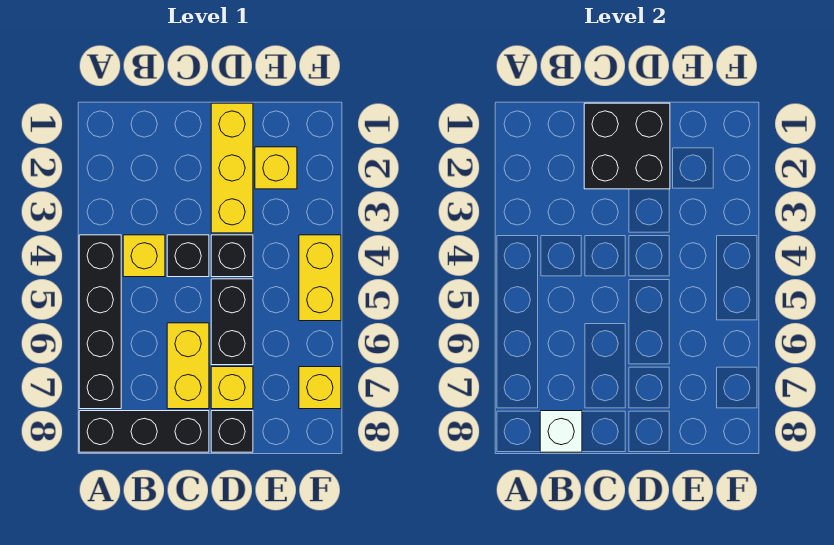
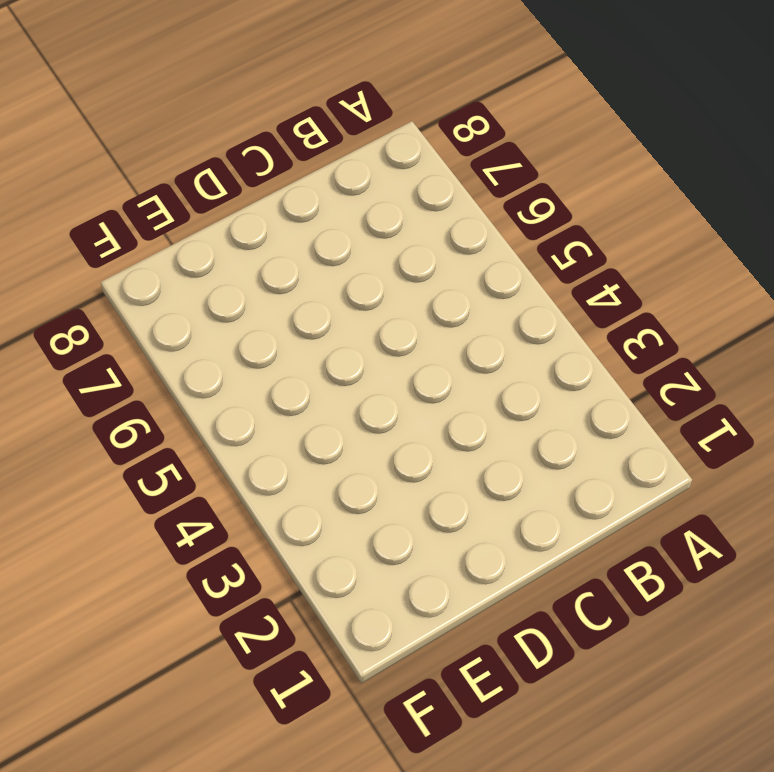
none -> black brick A4:A7 level 1
none -> black brick A8:C8 level 1
none -> yellow brick B4 level 1

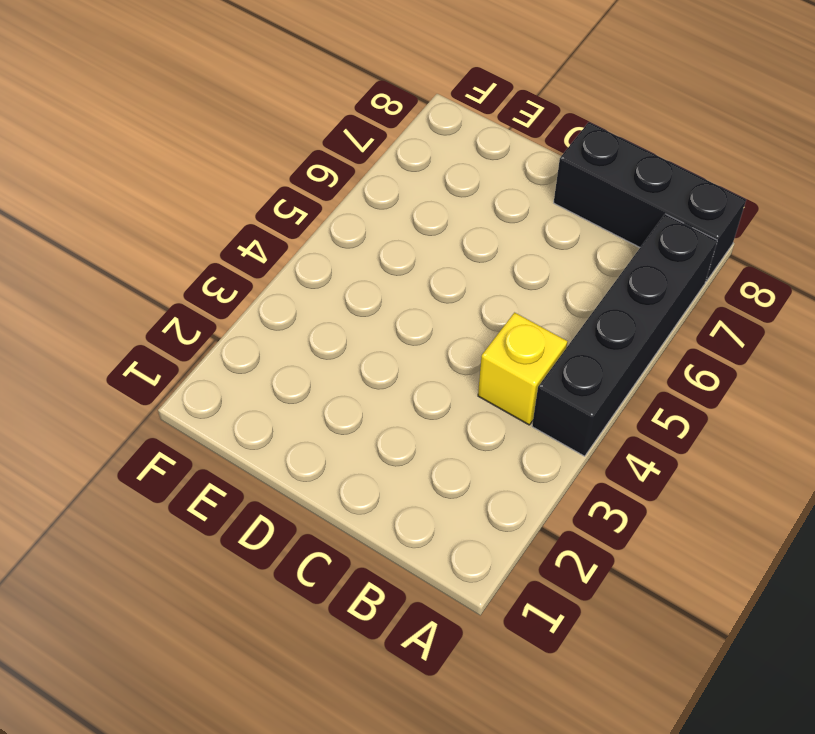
none -> black brick C4 level 1
none -> yellow brick C6:C7 level 1
none -> yellow brick D1:D3 level 1

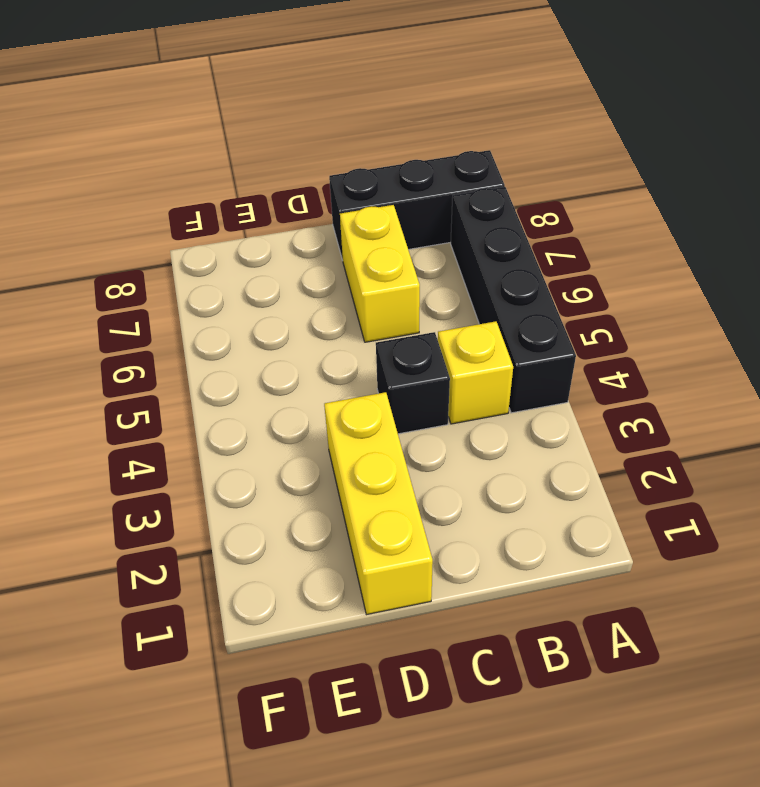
none -> black brick D4 level 1
none -> black brick D5:D6 level 1
none -> yellow brick D7 level 1

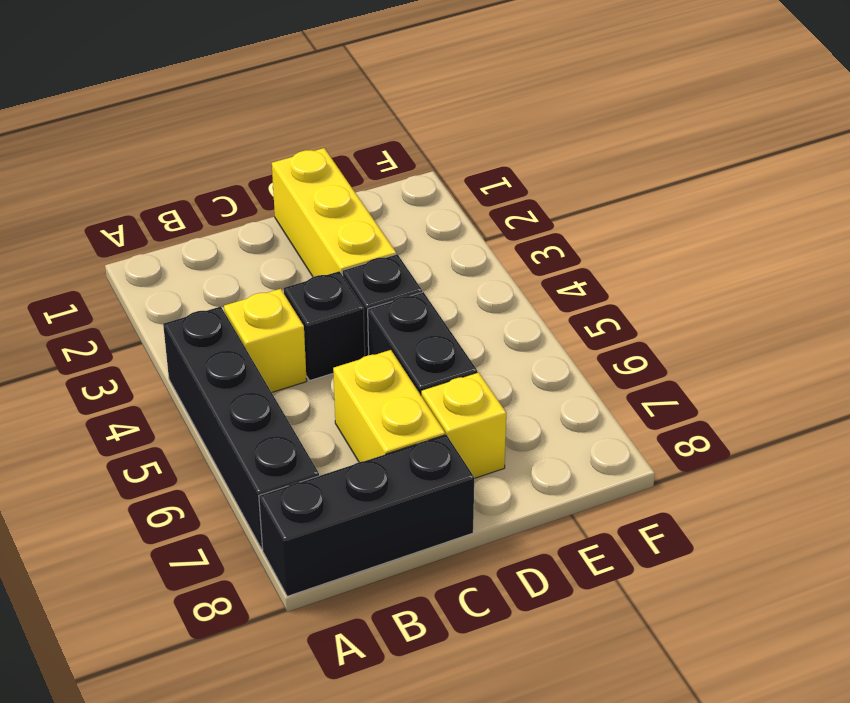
none -> black brick D8 level 1
none -> yellow brick E2 level 1
none -> yellow brick F4:F5 level 1

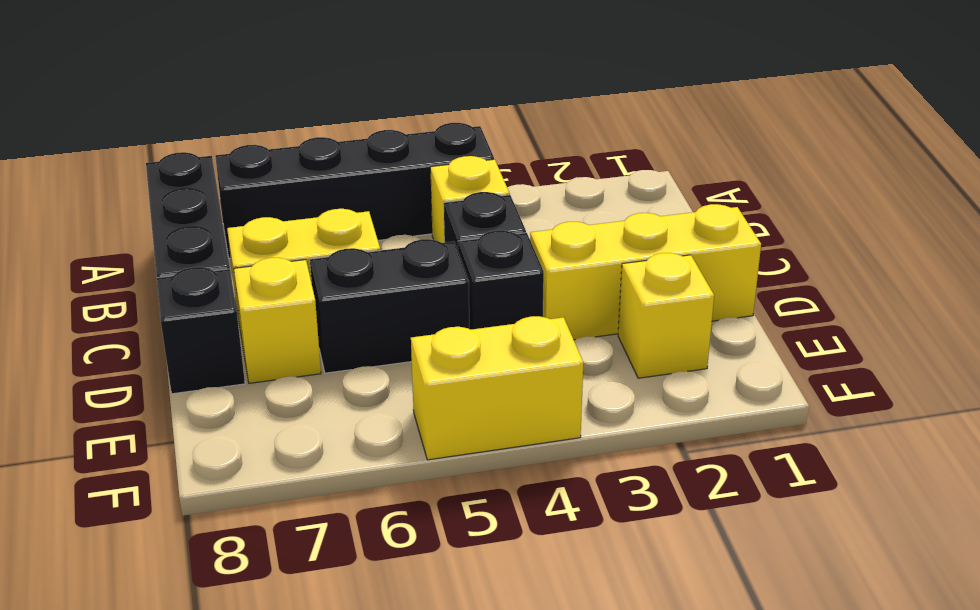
none -> yellow brick F7 level 1
none -> white brick B8 level 2
none -> black brick C1:D2 level 2

